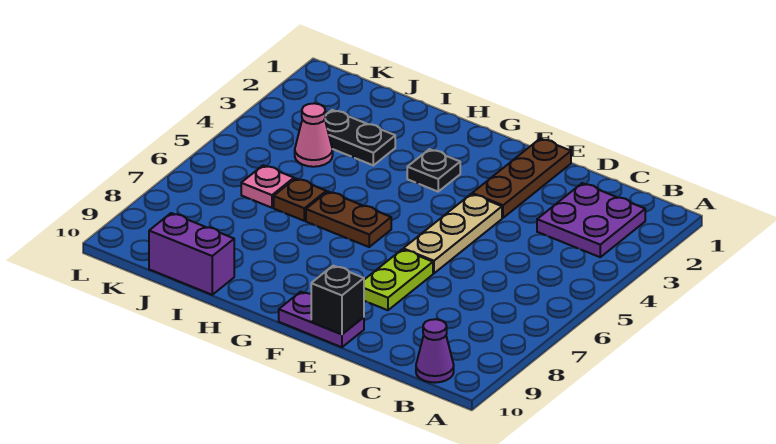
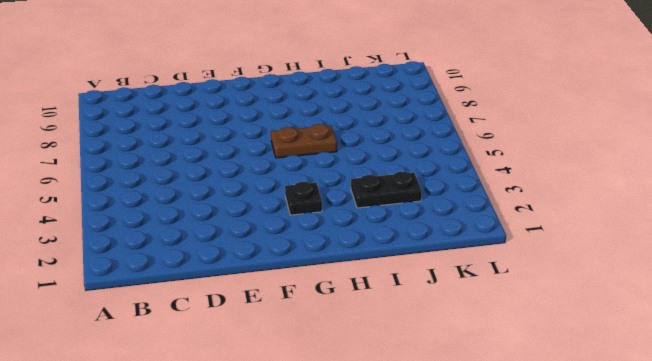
none -> purple plate B2:C3 level 1
none -> purple cone B10 level 1
none -> brown plate E1:E3 level 1

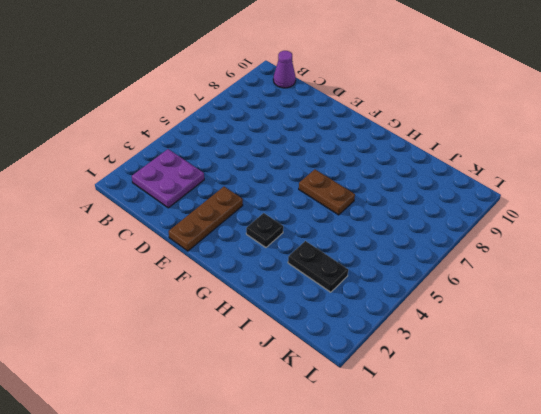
none -> tan plate E4:E6 level 1
none -> lime plate E7:E8 level 1
none -> purple plate E10:F10 level 1

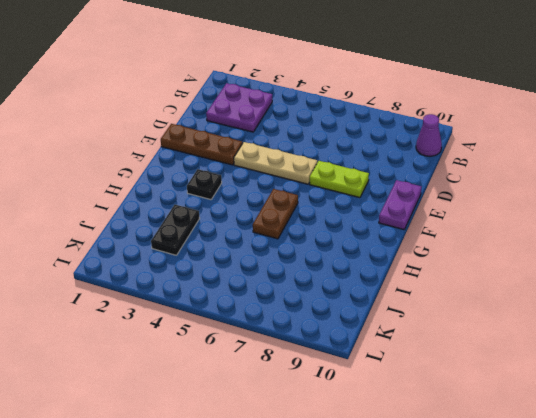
none -> brown plate I6 level 1
none -> purple brick I10:J10 level 1
none -> pink cone J4 level 1

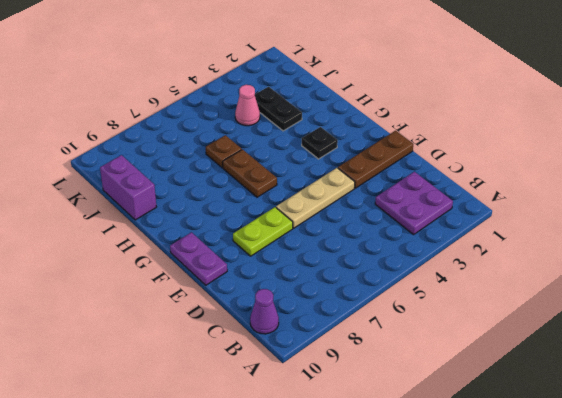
none -> pink plate J6 level 1
none -> black brick E10 level 2

